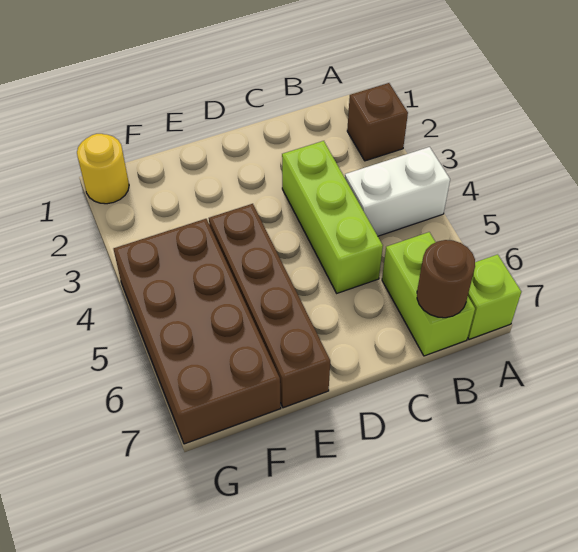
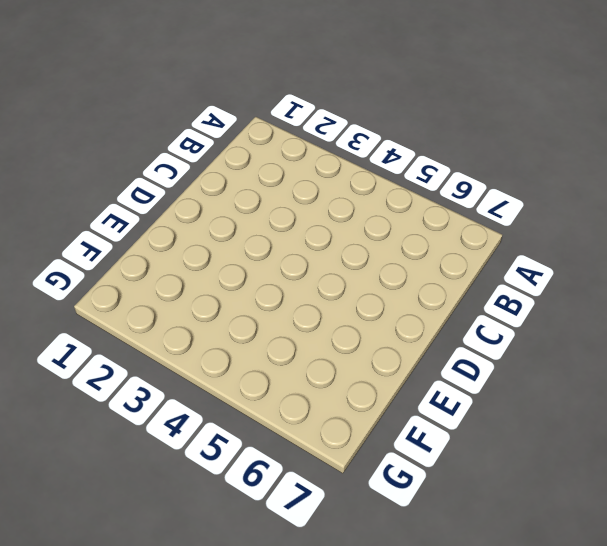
none -> brown brick A2 level 1
none -> white brick A4:B4 level 1

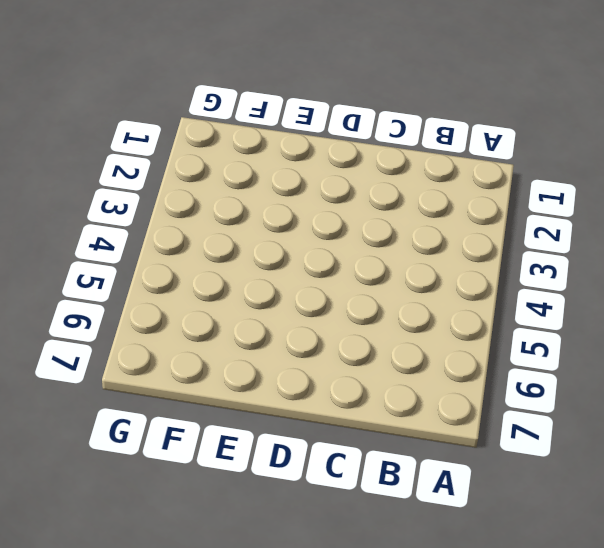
none -> brown brick A2 level 1
none -> white brick A4:B4 level 1

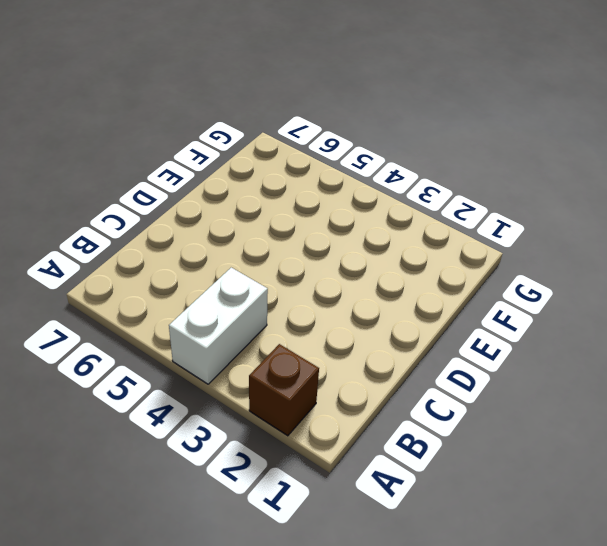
none -> lime brick A7 level 1
none -> lime brick B6:B7 level 1

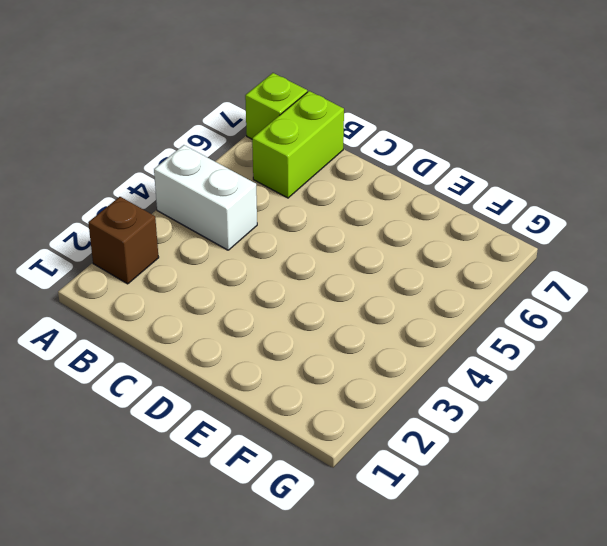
none -> lime brick C3:C5 level 1
none -> brown brick E4:E7 level 1

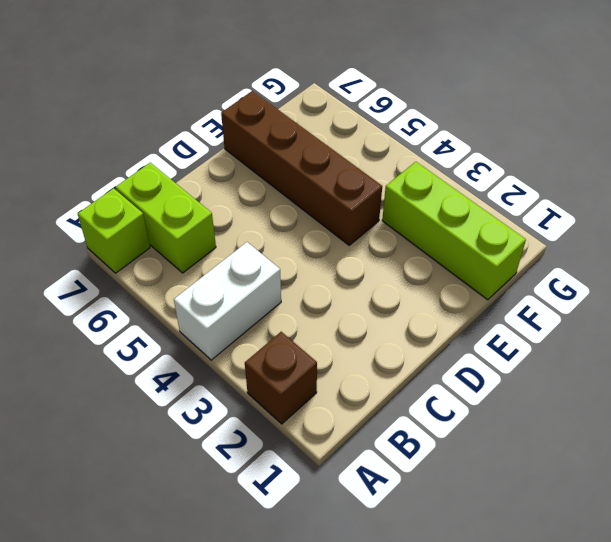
lime brick F1:F3 level 1 -> lime brick C3:C5 level 1
none -> brown brick F4:G7 level 1
none -> yellow round brick G1 level 1

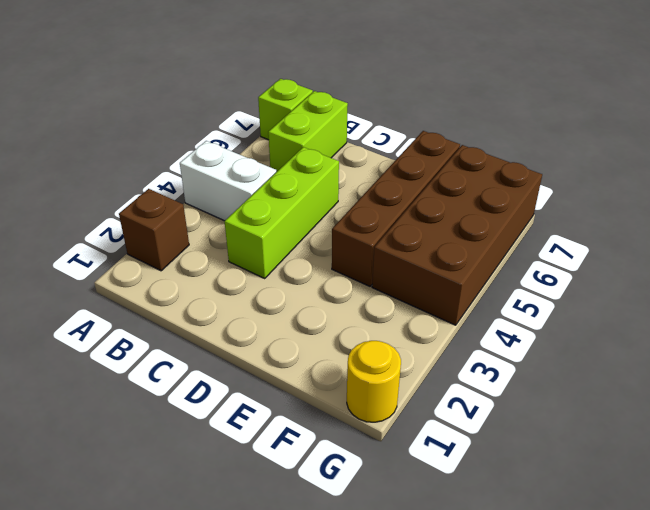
none -> brown round brick B7 level 2

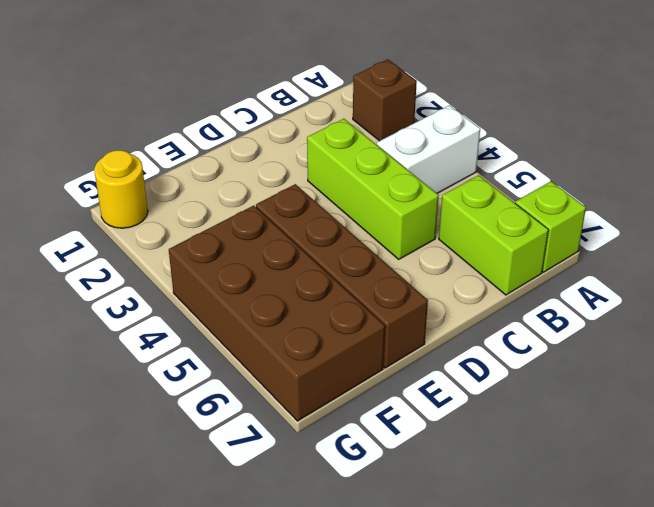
none -> brown round brick B7 level 2

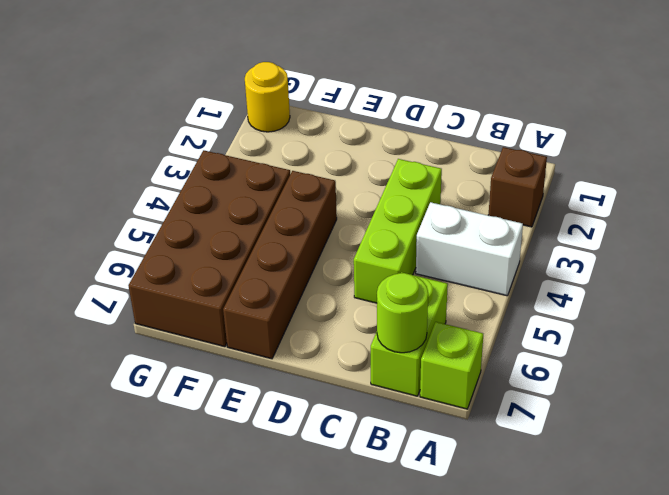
lime round brick B7 level 2 -> brown round brick B7 level 2

